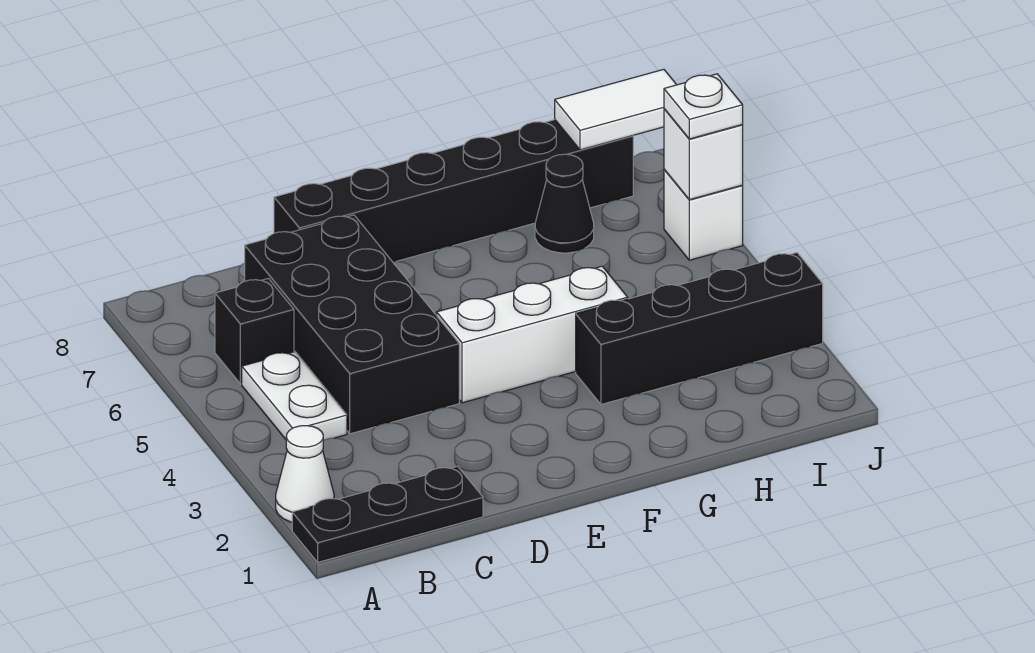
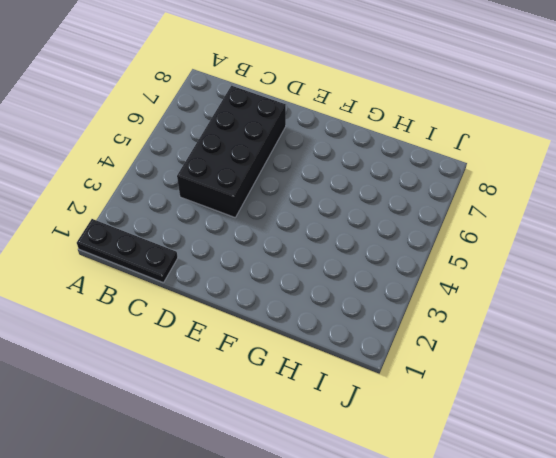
none -> white cone A2 level 1
none -> white plate B4:B5 level 1
none -> black brick B6 level 1

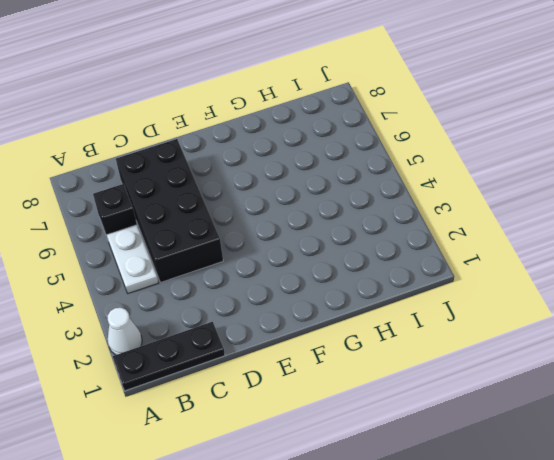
none -> black brick D8:I8 level 1
none -> white brick E4:G4 level 1
none -> black brick G3:J3 level 1

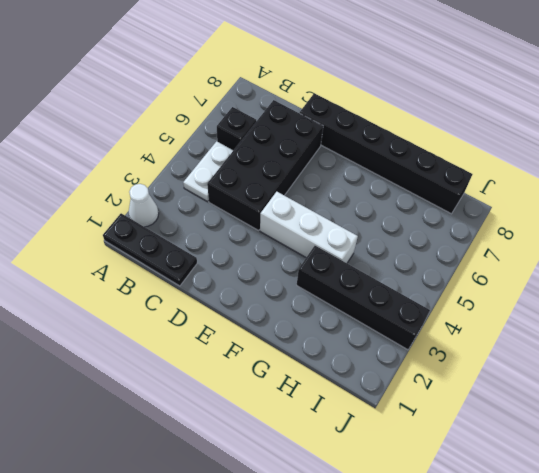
none -> black cone H7 level 1
none -> white brick J6 level 1
none -> white tile I8:J8 level 2

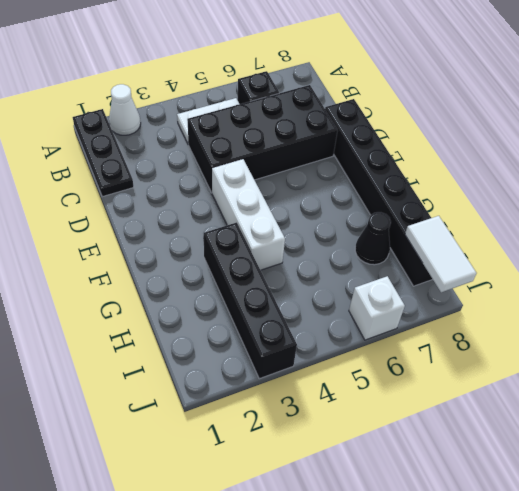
none -> white brick J6 level 2
none -> white plate J6 level 3

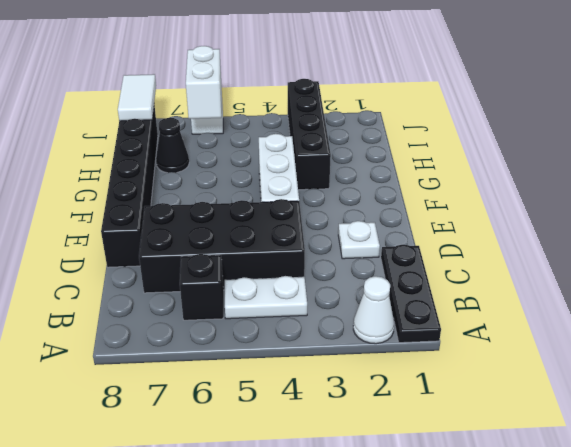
white plate D2 level 1 -> white plate J6 level 3
white brick I6:J6 level 2 -> white brick J6 level 2

